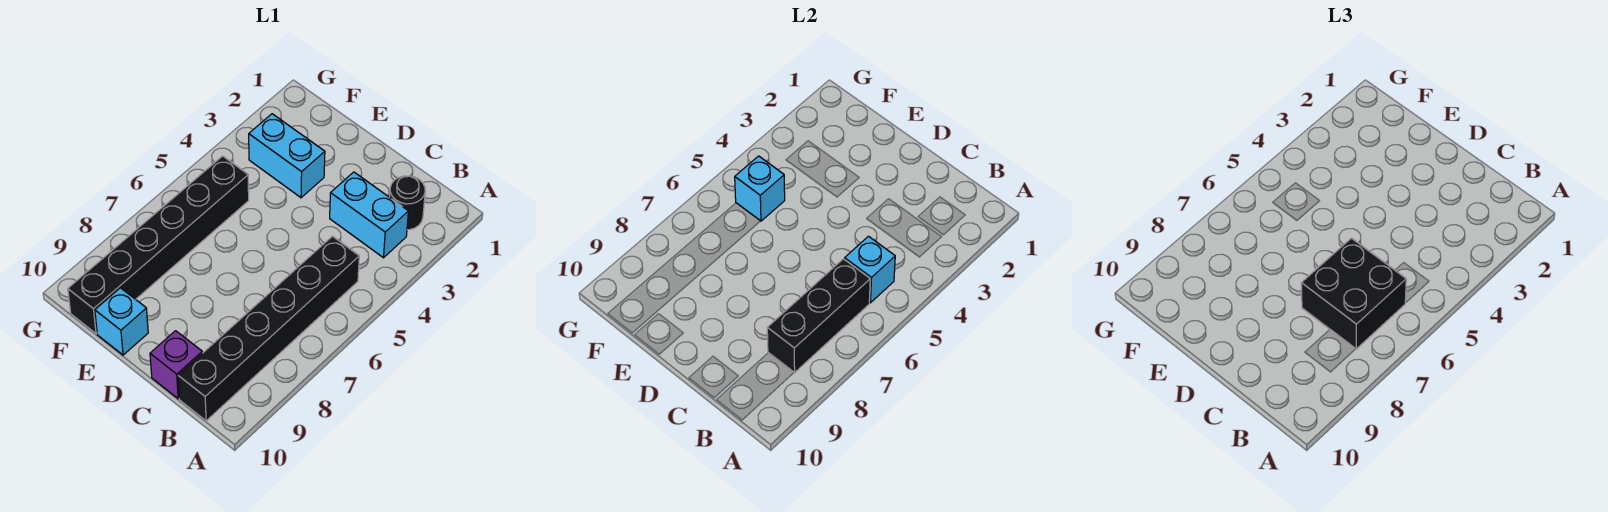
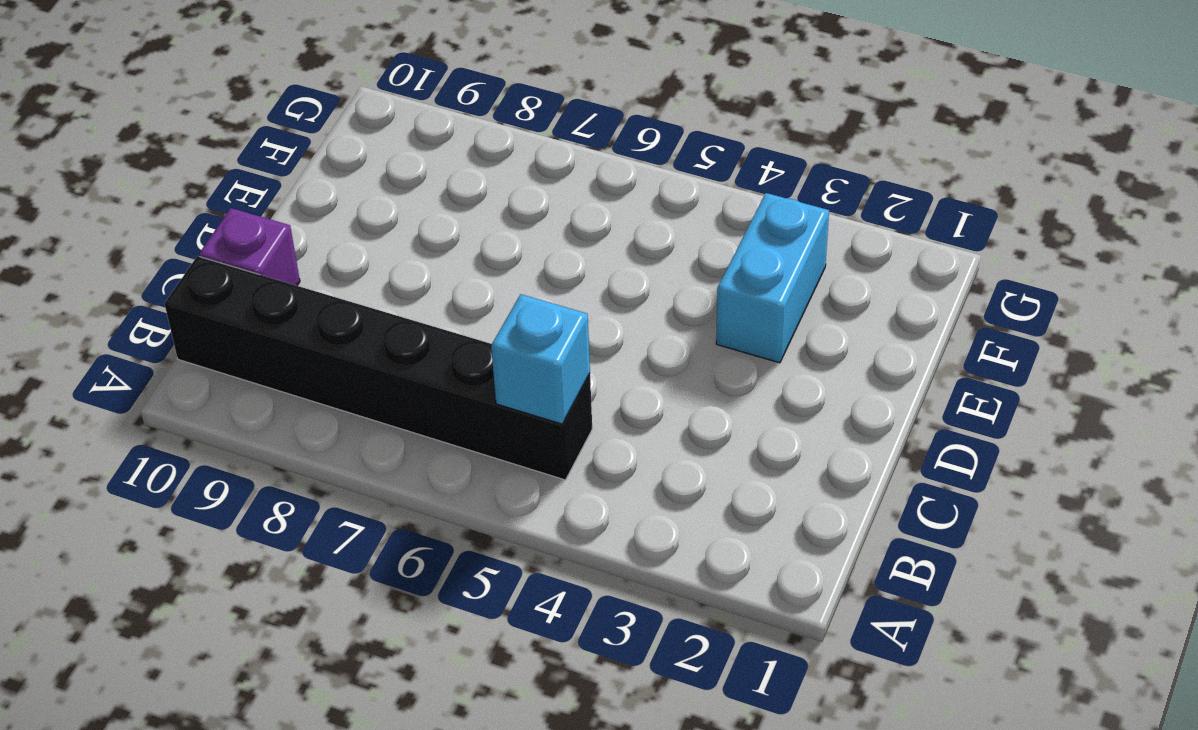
none -> black round brick B2 level 1
none -> cyan brick B3:C3 level 1

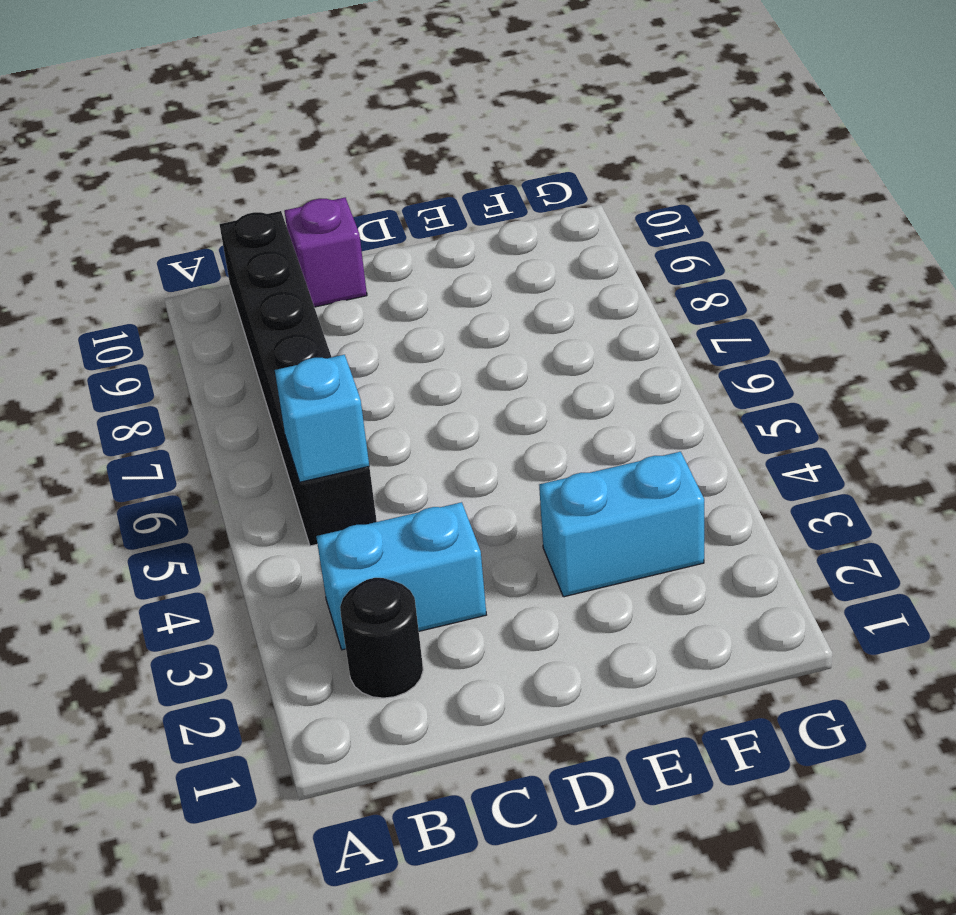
none -> cyan brick E10 level 1
none -> black brick F5:F10 level 1

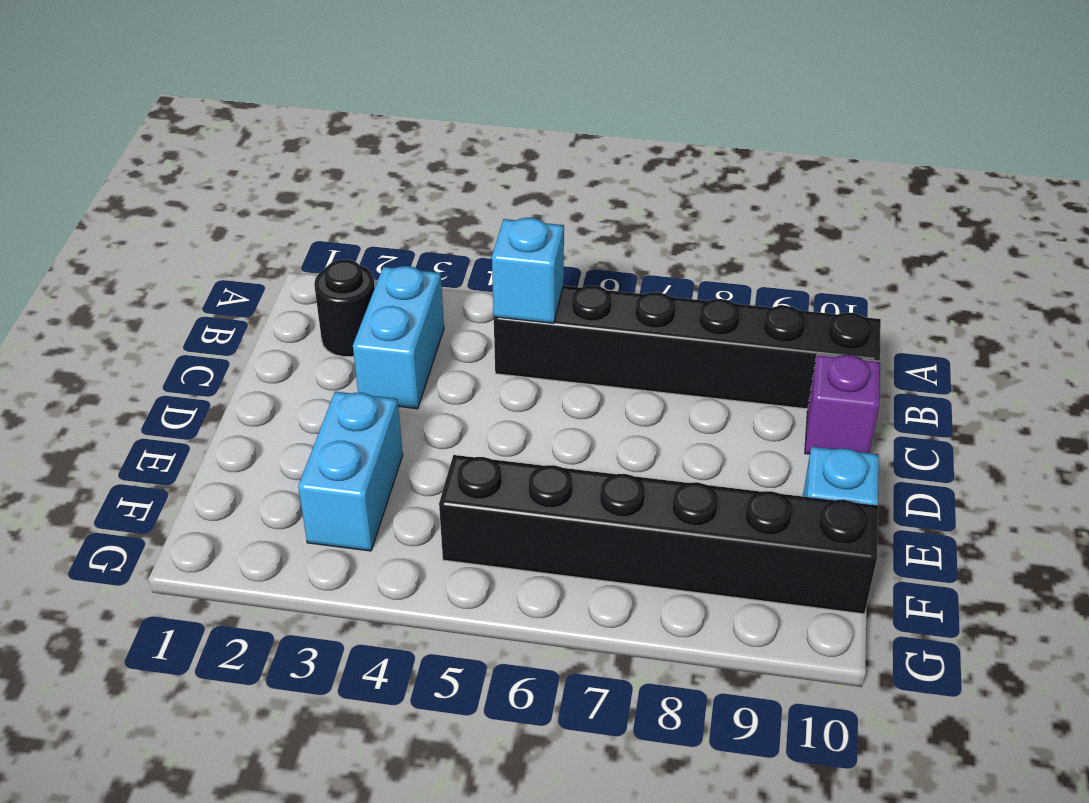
none -> black brick B6:B8 level 2
none -> cyan brick F5 level 2

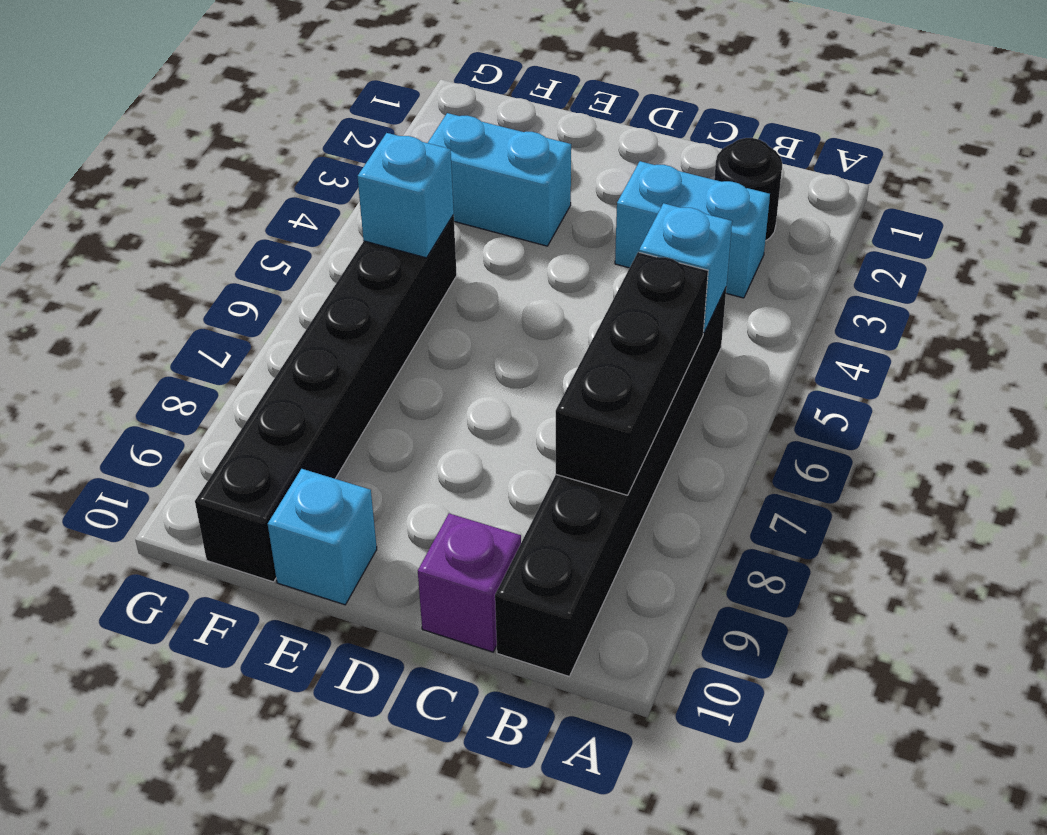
none -> black brick B6:C7 level 3

